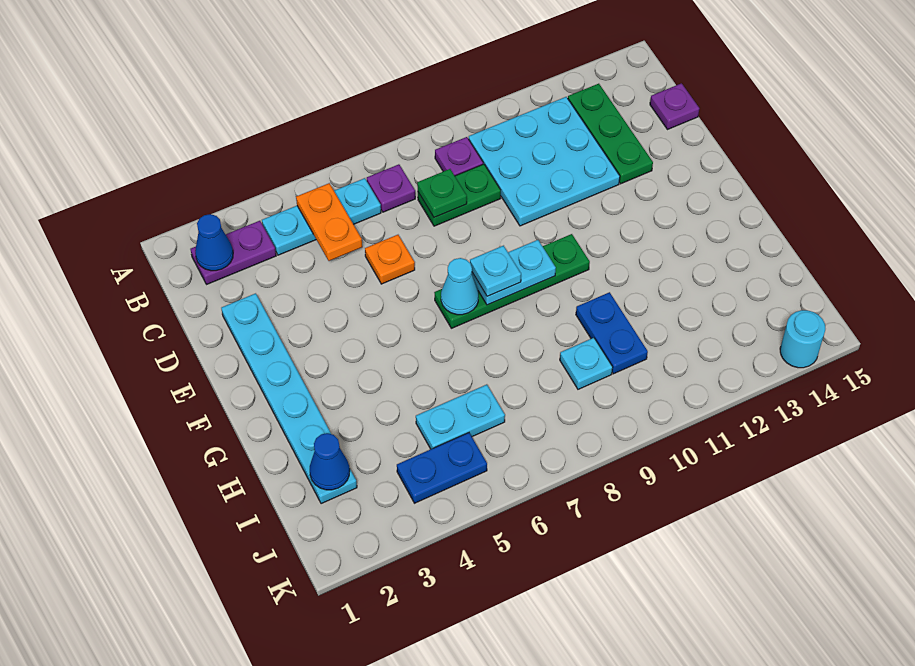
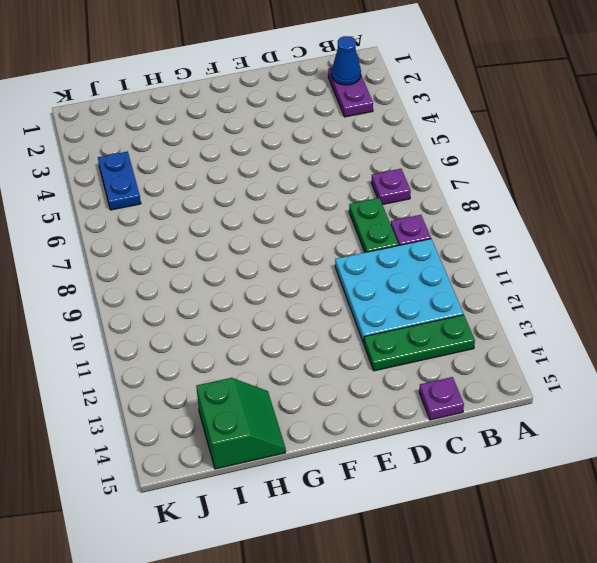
green slope H14:I15 level 1 top I -> none
none -> cyan plate B4:B6 level 1
none -> cyan plate D2:I2 level 1
none -> orange plate D6 level 1

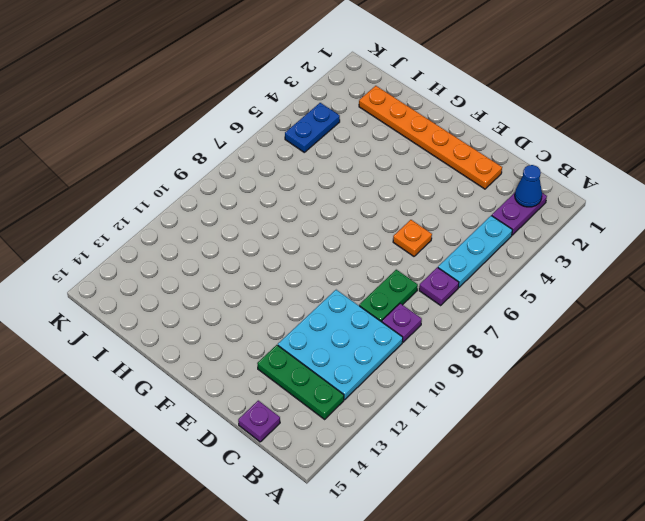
orange plate D2:I2 level 1 -> cyan plate D2:I2 level 1
none -> green plate F7:F10 level 1
none -> blue plate H10:I10 level 1
none -> cyan plate I5:I6 level 1

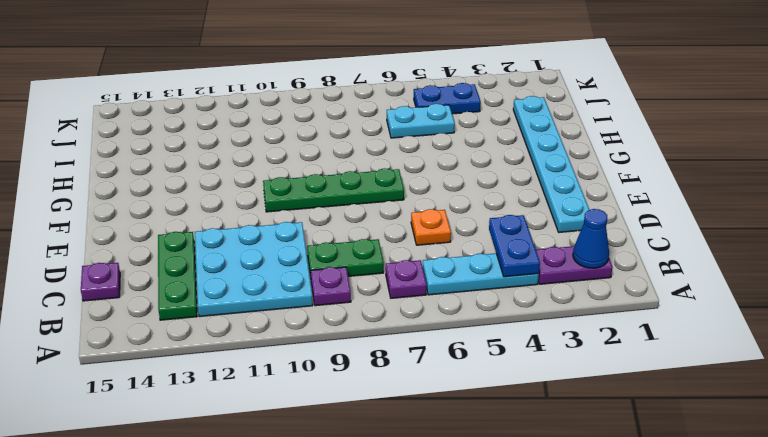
blue plate B4:C4 level 2 -> blue plate H10:I10 level 1
none -> cyan plate I9 level 1
none -> cyan round brick K14 level 1
none -> orange plate B5:C5 level 2

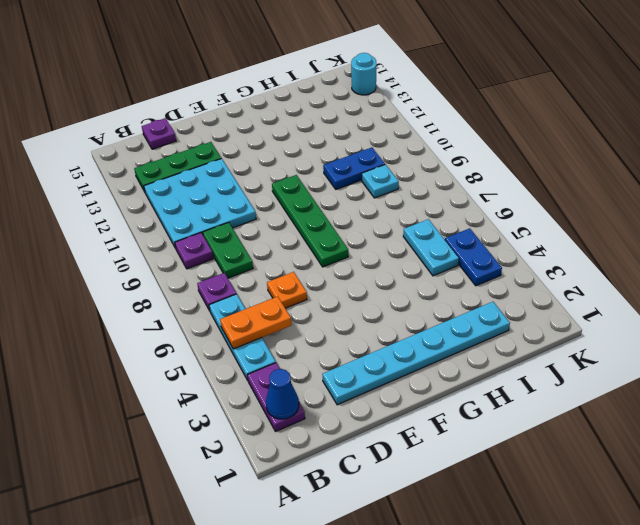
none -> green plate C8 level 2
none -> cyan cone F7 level 2
none -> cyan plate F8:F9 level 2

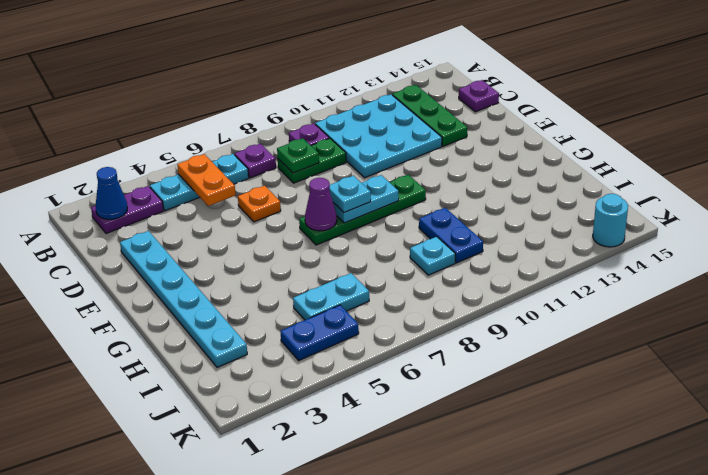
purple cone F7 level 2 -> cyan cone F7 level 2
none -> blue cone I2 level 2

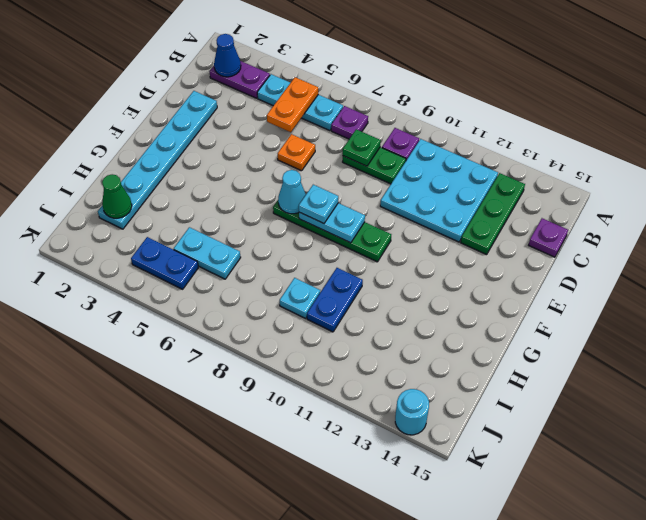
green cone I2 level 2 -> blue cone I2 level 2

